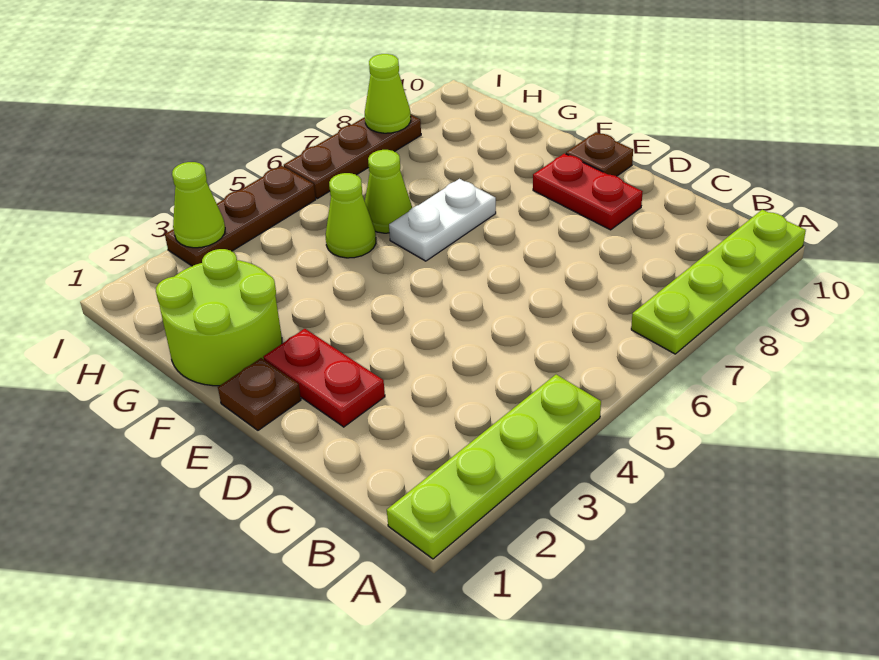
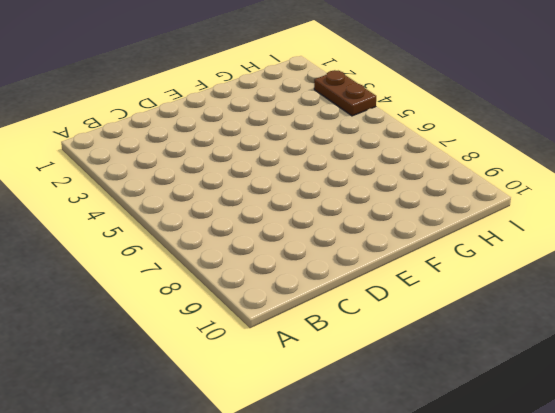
brown plate I3:I4 level 1 -> brown plate I3:I5 level 1
none -> lime plate A1:A4 level 1
none -> lime plate A7:A10 level 1
none -> red plate D2:E2 level 1

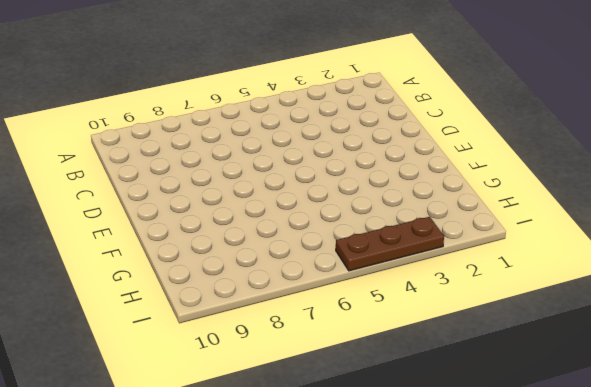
none -> lime plate A1:A4 level 1
none -> lime plate A7:A10 level 1
none -> red plate D2:E2 level 1

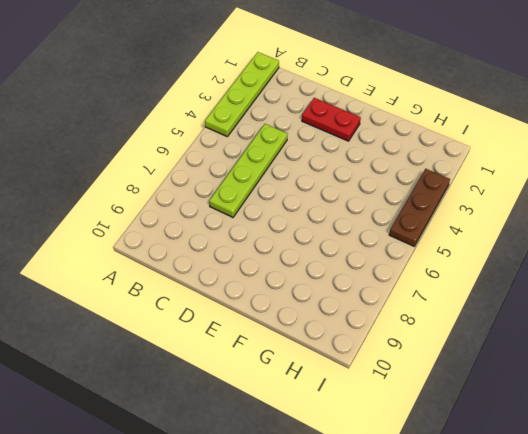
lime plate C4:C7 level 1 -> lime plate A7:A10 level 1
none -> red plate D9:E9 level 1
none -> brown plate E1 level 1
none -> brown plate E10 level 1

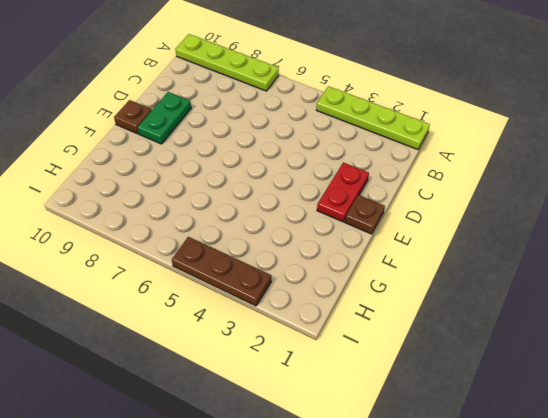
green plate D9:E9 level 1 -> red plate D9:E9 level 1
none -> lime round brick F1:G2 level 1
none -> white plate F6:F7 level 1
none -> lime cone G5 level 1

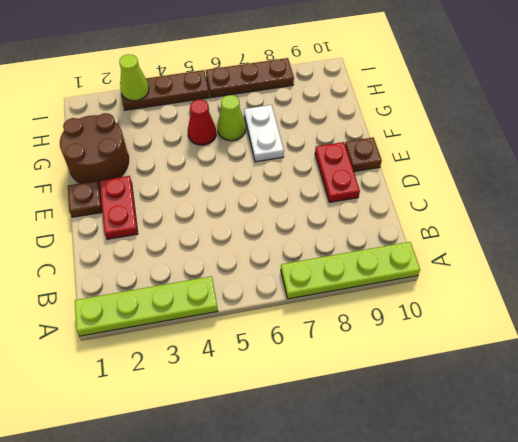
brown round brick F1:G2 level 1 -> lime round brick F1:G2 level 1
white plate F7:G7 level 1 -> white plate F6:F7 level 1
red cone G5 level 1 -> lime cone G5 level 1
none -> lime cone I8 level 2

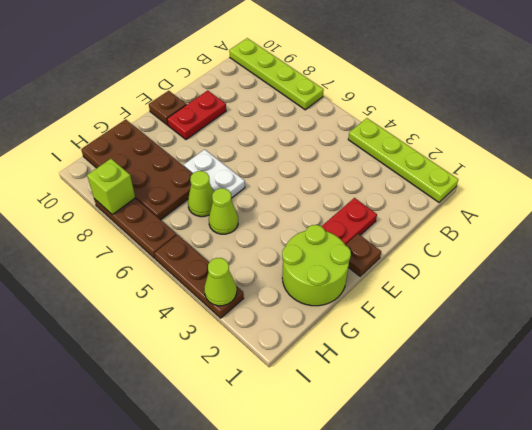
brown plate G7:H10 level 1 -> none
lime brick I8 level 2 -> lime cone I8 level 2

